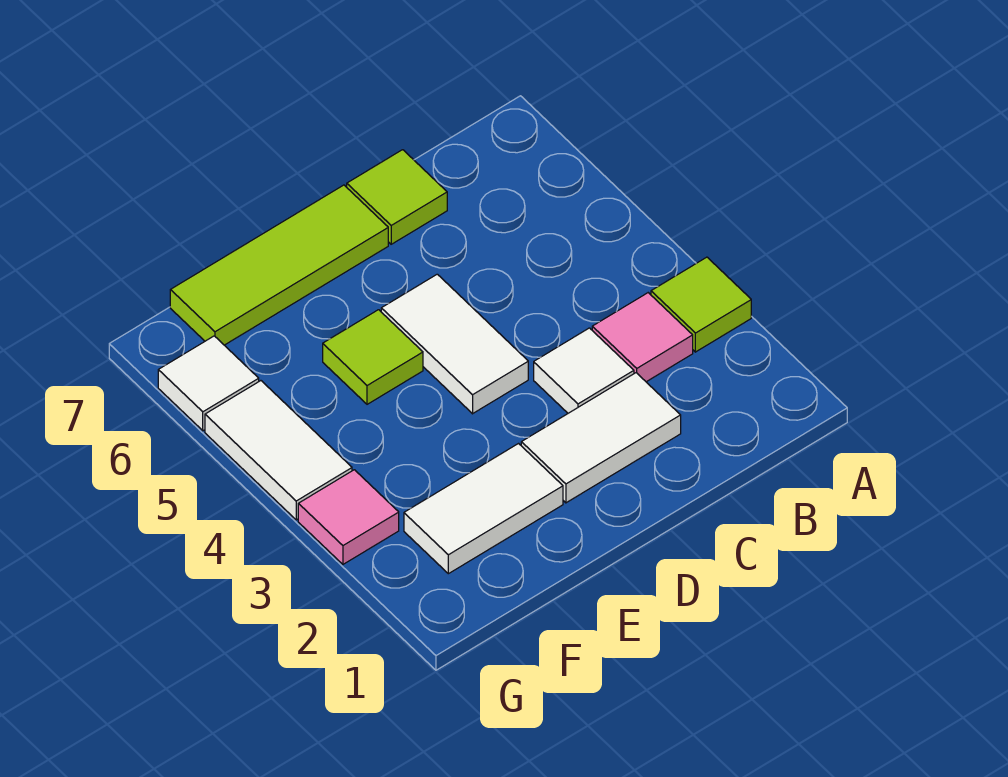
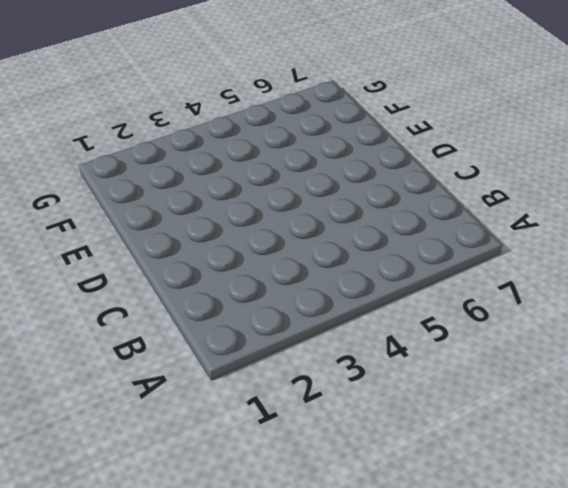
none -> lime tile A3 level 1
none -> pink tile B3 level 1
none -> white tile C2:D2 level 1

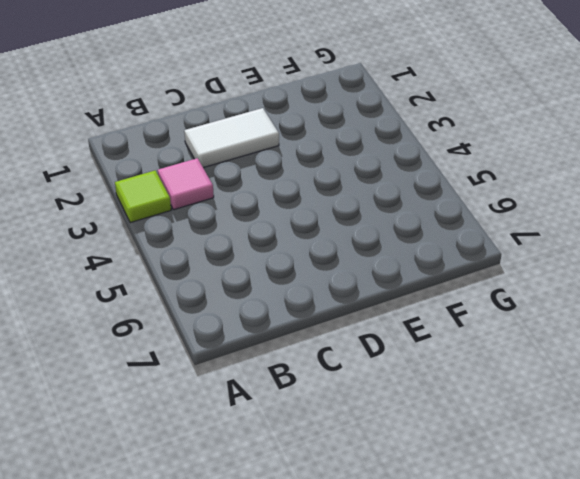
none -> white tile C3 level 1
none -> lime tile C7 level 1
none -> white tile D4:D5 level 1

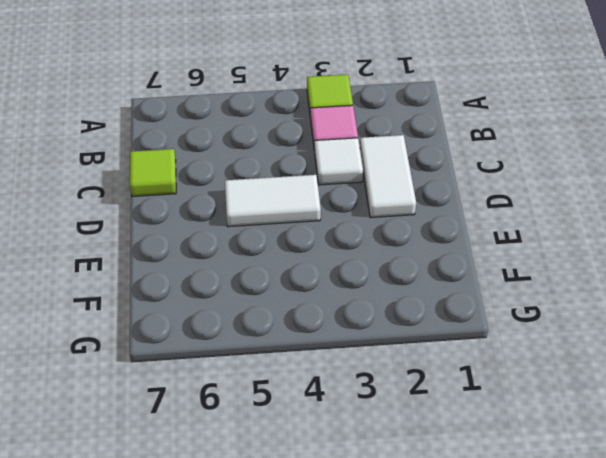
none -> lime tile D7:F7 level 1
none -> white tile E2:F2 level 1
none -> lime tile E5 level 1

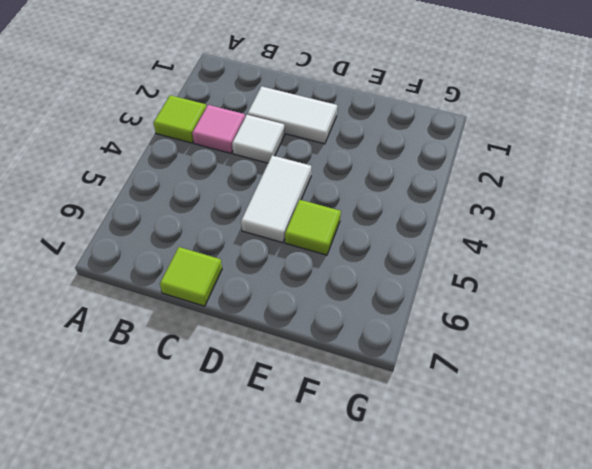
none -> lime tile D7:F7 level 1
none -> white tile E2:F2 level 1
none -> pink tile G3 level 1

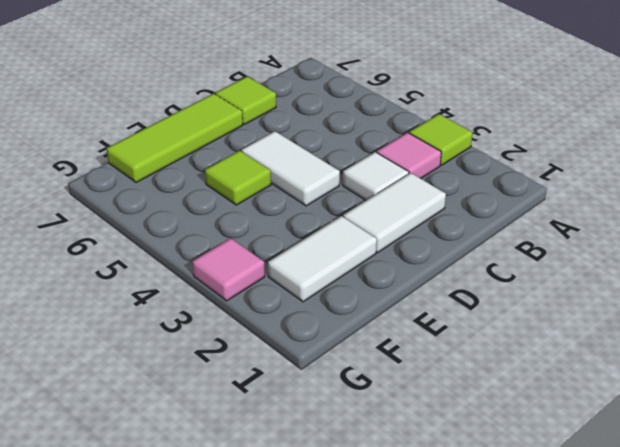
none -> white tile G4:G5 level 1
none -> white tile G6 level 1

